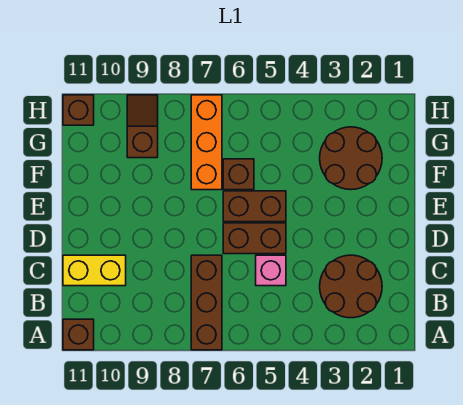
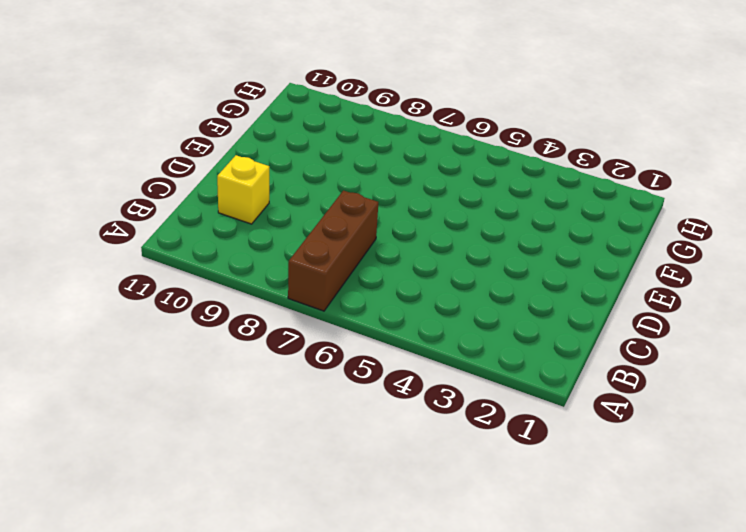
yellow brick C10 level 1 -> yellow brick C10:C11 level 1
none -> brown brick A11 level 1
none -> brown round brick B2:C3 level 1
none -> pink brick C5 level 1

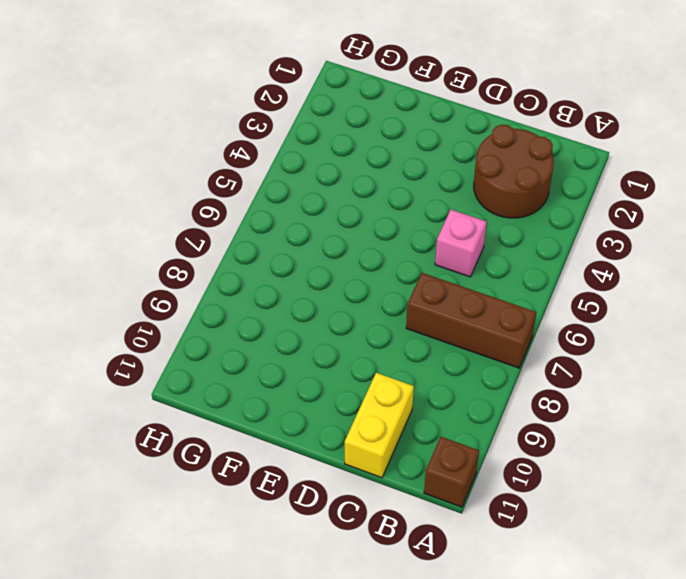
none -> brown brick D5:D6 level 1
none -> brown brick E5:E6 level 1
none -> brown round brick F2:G3 level 1

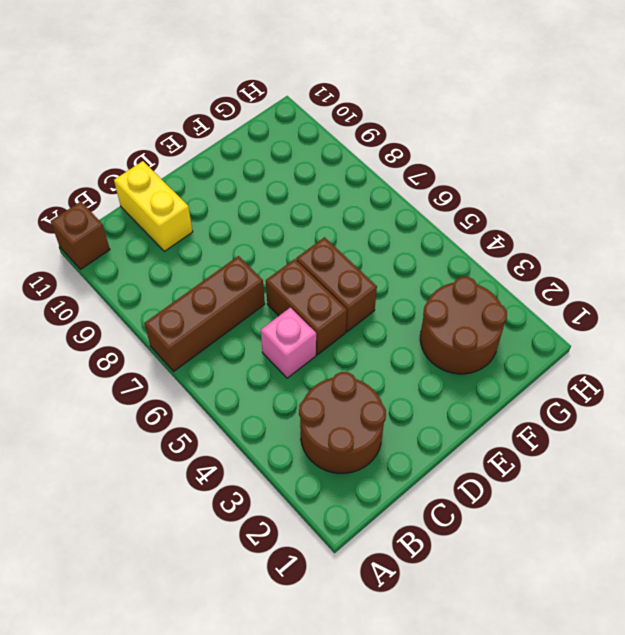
none -> brown brick F6 level 1
none -> orange brick F7:H7 level 1
none -> brown slope G9:H9 level 1 top G

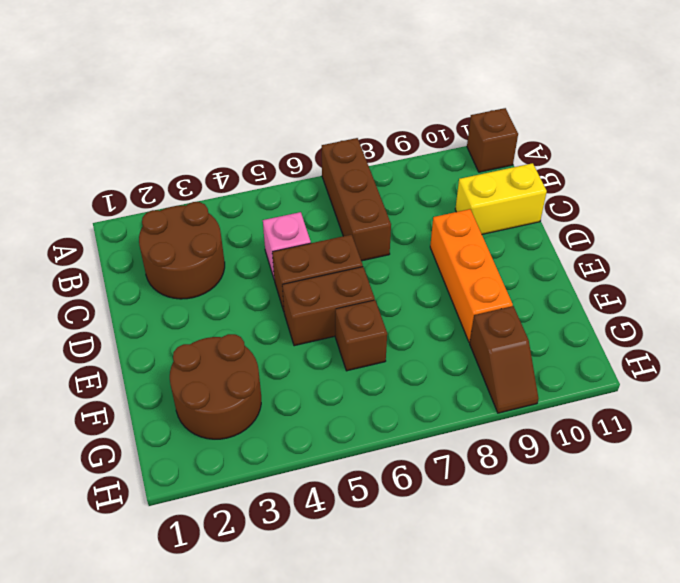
orange brick D9:F9 level 1 -> orange brick F7:H7 level 1
none -> brown brick H11 level 1

